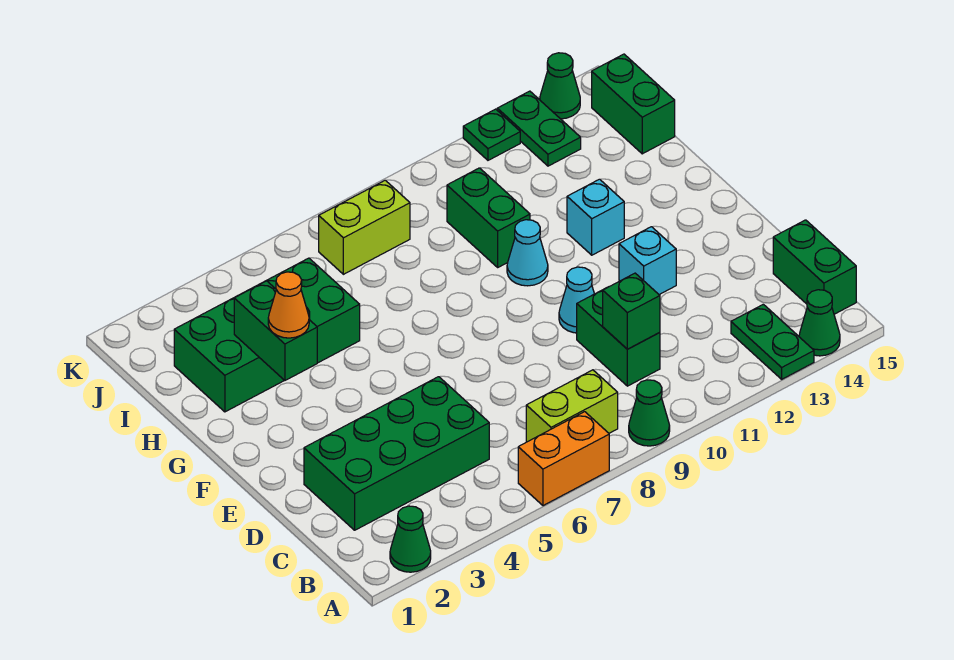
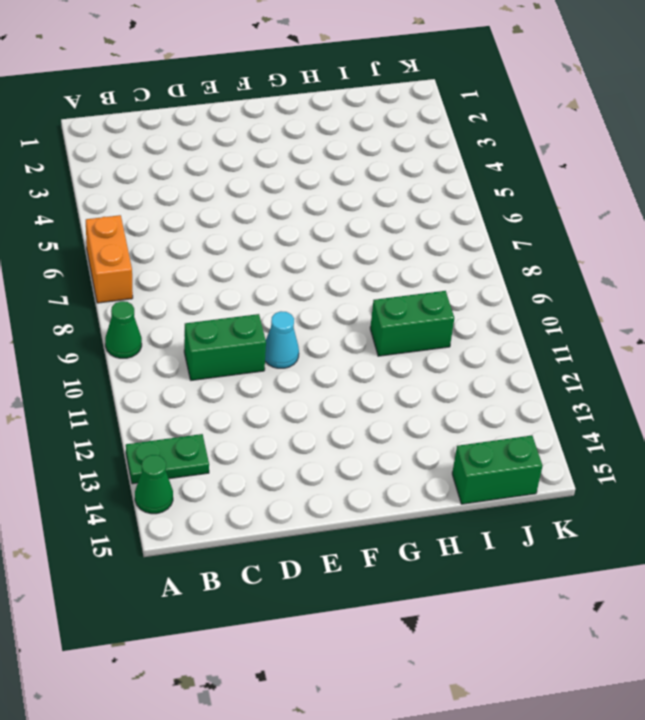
none -> green cone A2 level 1
none -> lime brick B7:B8 level 1
none -> green brick B15:C15 level 1

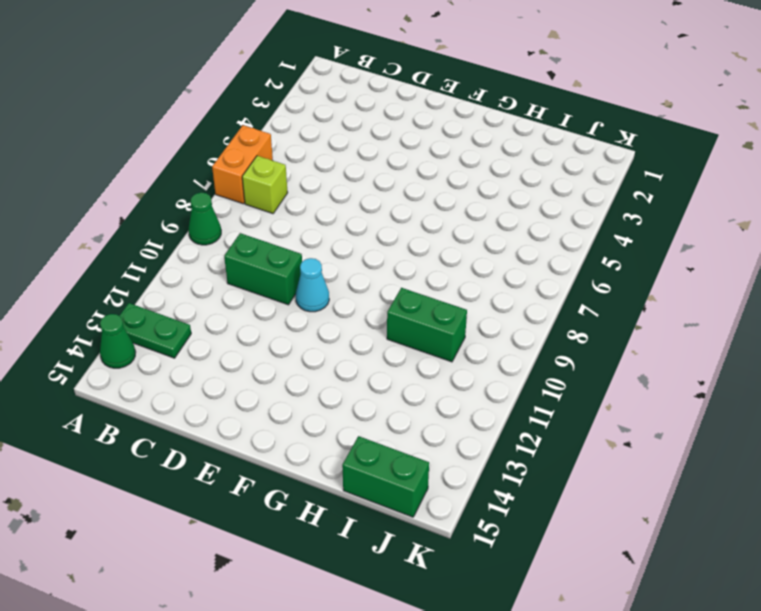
lime brick B7 level 1 -> lime brick B7:B8 level 1
none -> green cone A2 level 1
none -> green brick B15:C15 level 1
none -> green brick C2:D5 level 1

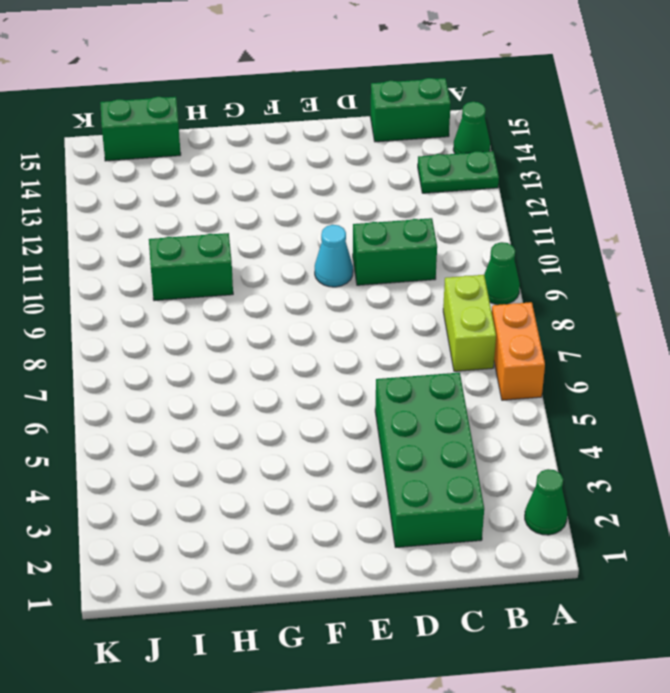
none -> cyan brick E12 level 1
none -> cyan cone G10 level 1
none -> cyan brick G12 level 1

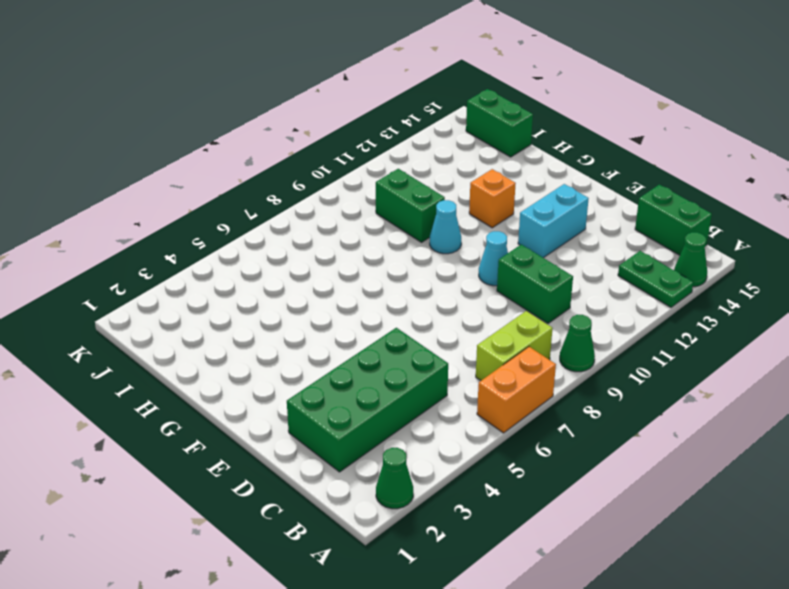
cyan brick E12:E13 level 1 -> cyan brick E12 level 1
orange brick G12 level 1 -> cyan brick G12 level 1
none -> green brick H2:I5 level 1
none -> lime brick J7:J8 level 1
none -> green plate J13:K13 level 1

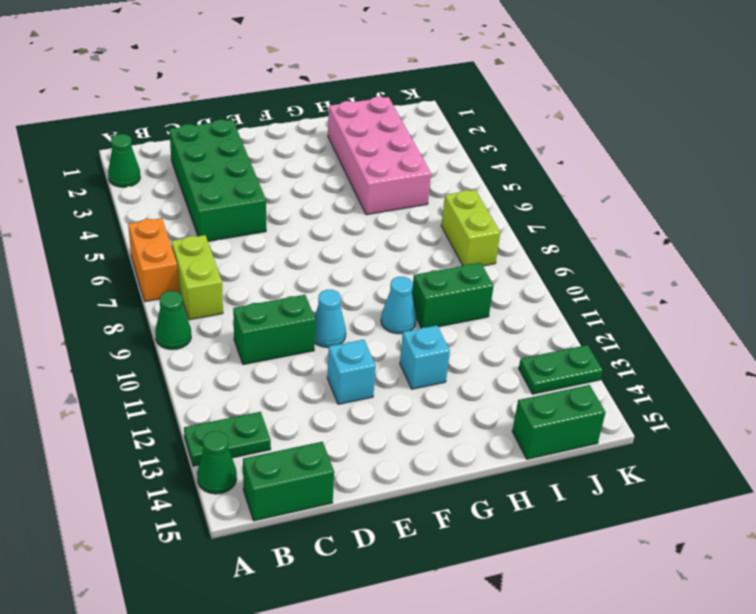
pink brick H2:I5 level 1 -> green brick H2:I5 level 1
none -> green plate K12 level 1
none -> green cone K14 level 1
none -> green brick C10 level 2

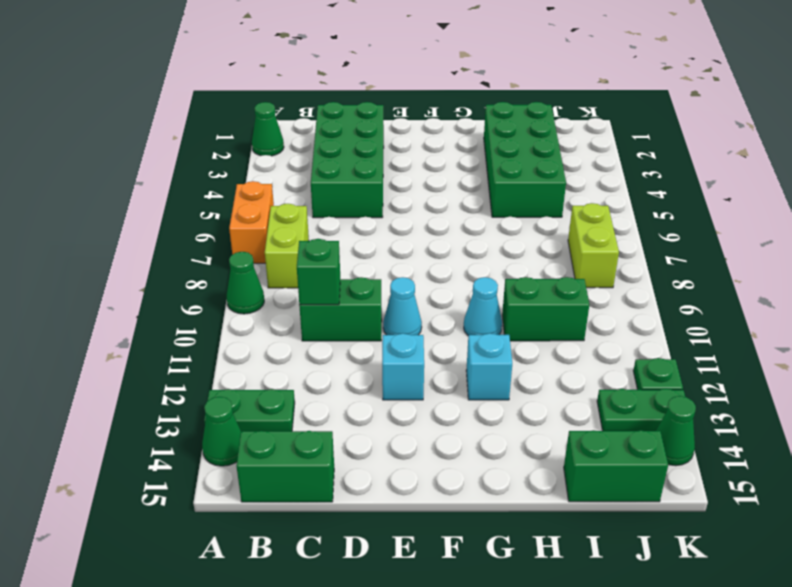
none -> green brick G3:H3 level 2
none -> orange cone G3 level 3

